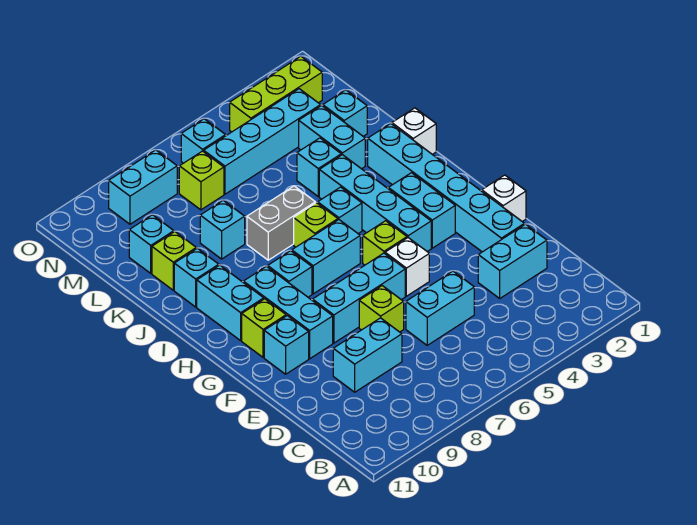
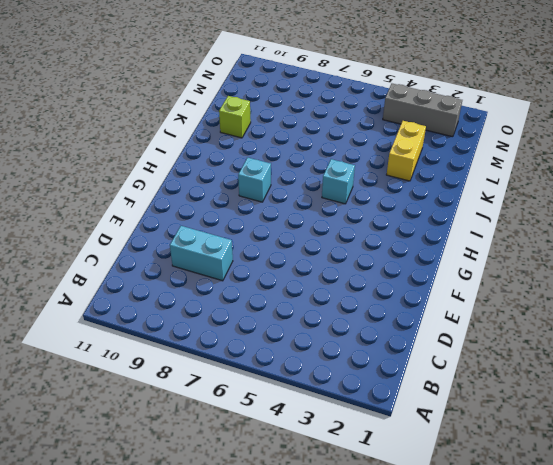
yellow brick K3:L3 level 1 -> cyan brick K3:L3 level 1
grey brick N2:N4 level 1 -> lime brick N2:N4 level 1
none -> cyan brick D2:D3 level 1
none -> cyan brick D5:D6 level 1
none -> cyan brick E2:J2 level 1
none -> lime brick E7 level 1

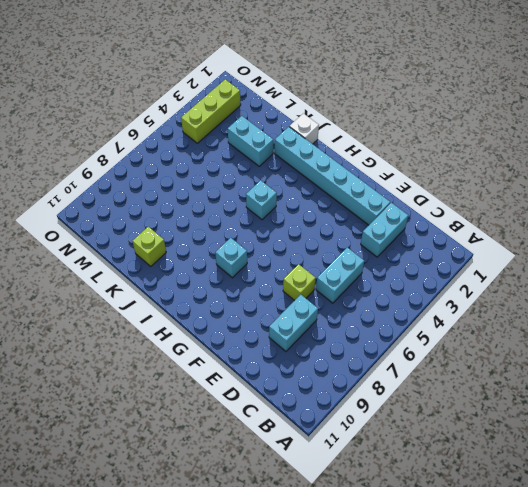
none -> white brick F1 level 1
none -> white brick F5 level 1
none -> cyan brick F6:F8 level 1
none -> cyan brick F9:H9 level 1

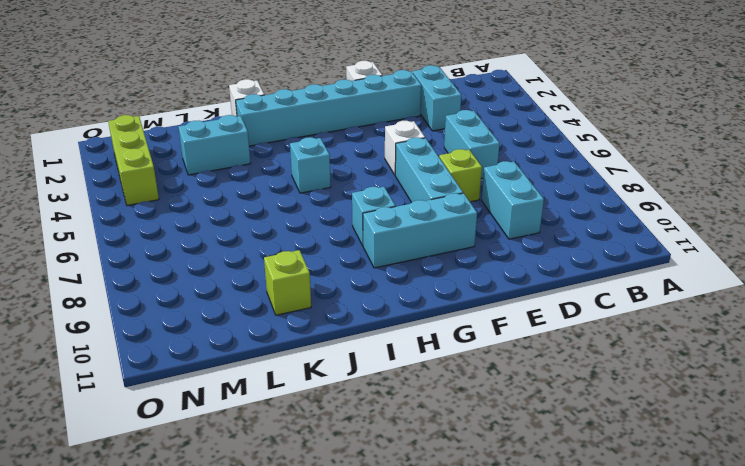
none -> cyan brick F10 level 1
none -> cyan brick G3:H3 level 1
none -> cyan brick G4:J4 level 1
none -> lime brick G5 level 1

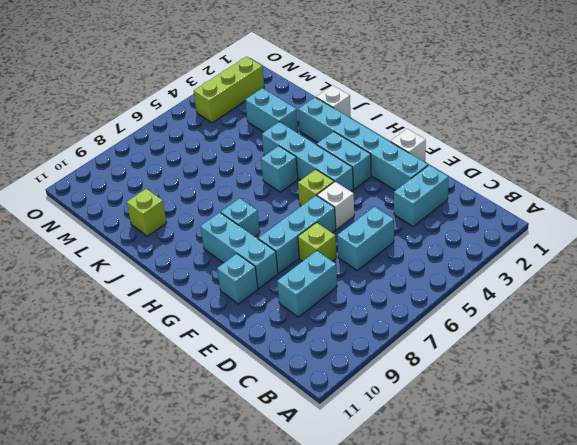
none -> lime brick G10 level 1
none -> cyan brick H6:H7 level 1
none -> cyan brick H10:I10 level 1
none -> lime brick I6 level 1

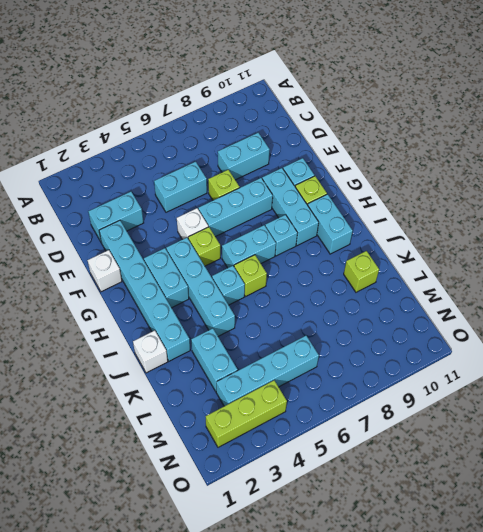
none -> grey brick J6:J7 level 1
none -> cyan brick J10 level 1
none -> cyan brick K4 level 1
none -> cyan brick K8 level 1

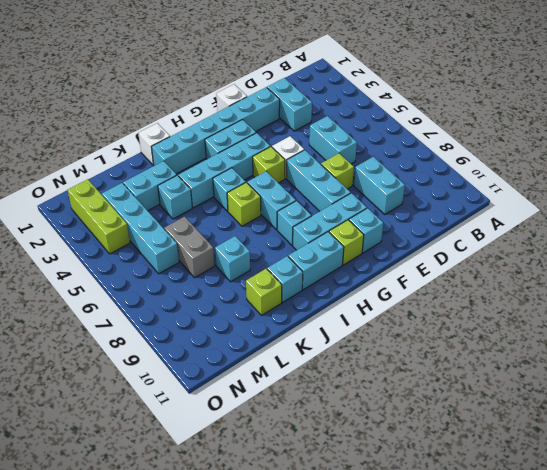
grey brick L6:L7 level 1 -> grey brick J6:J7 level 1
none -> cyan brick L2 level 1
none -> cyan brick L10 level 1
none -> lime brick M7 level 1
none -> cyan brick N6 level 1

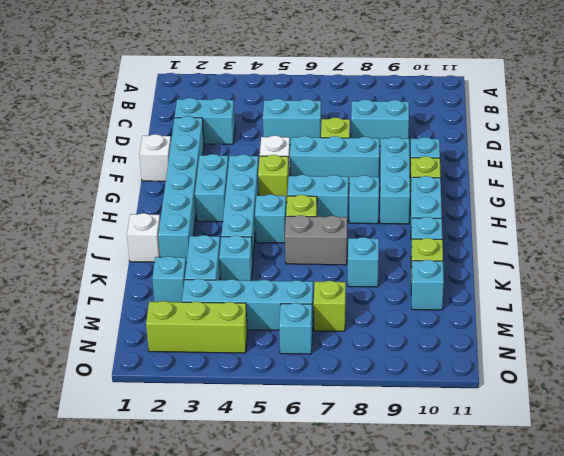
none -> cyan brick N8:N9 level 1

